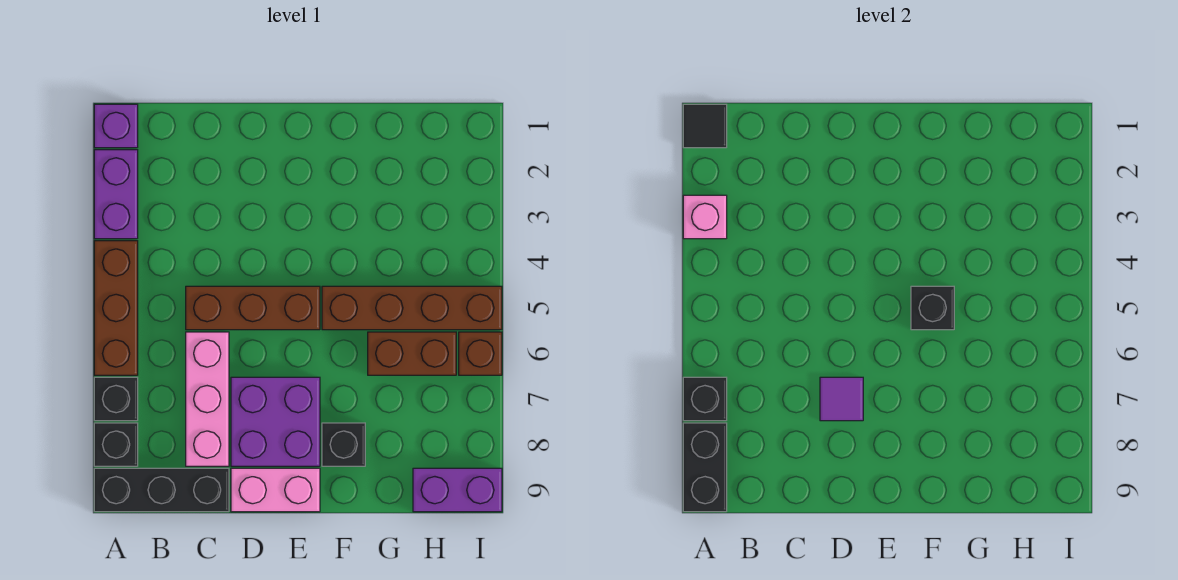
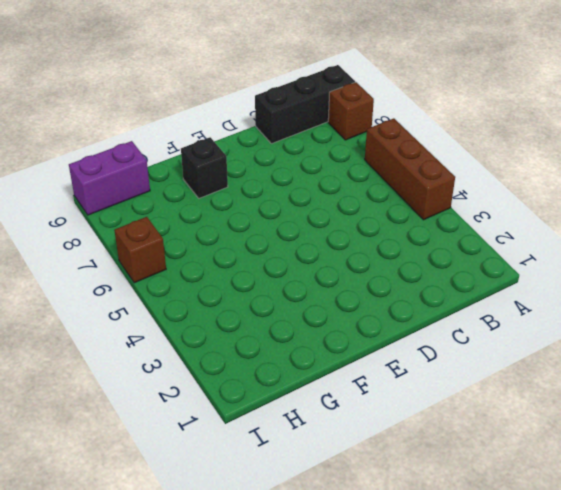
brown brick A8 level 1 -> black brick A8 level 1
none -> purple brick A1 level 1
none -> purple brick A2:A3 level 1
none -> black brick A7 level 1

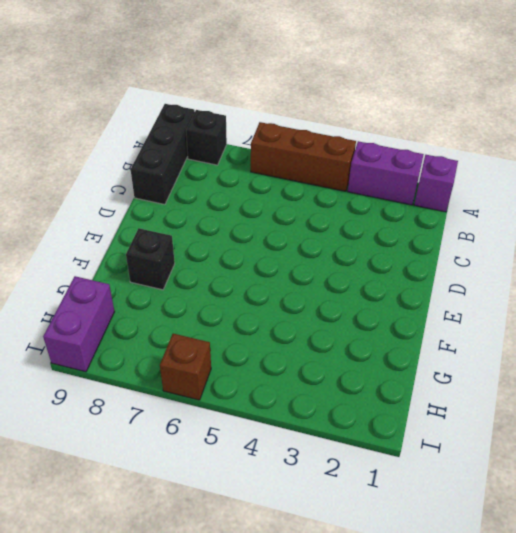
none -> black brick A7 level 1
none -> brown brick C5:E5 level 1
none -> pink brick C6:C8 level 1

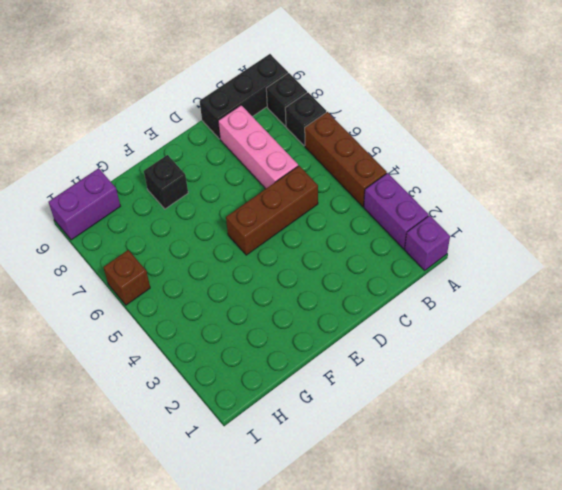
none -> purple brick D7:E8 level 1
none -> pink brick D9:E9 level 1
none -> brown brick F5:I5 level 1

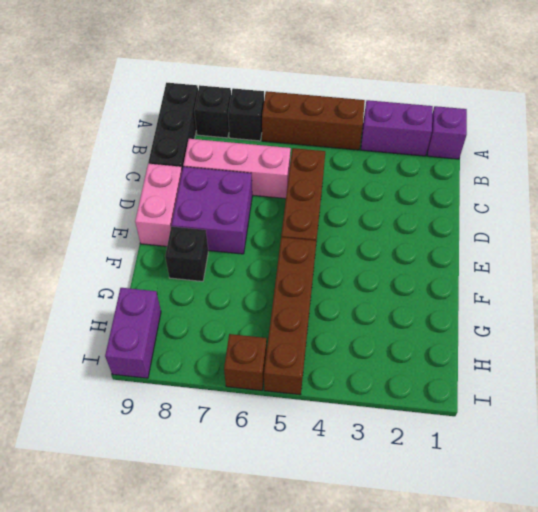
none -> brown brick G6:H6 level 1
none -> black tile A1 level 2
none -> pink brick A3 level 2

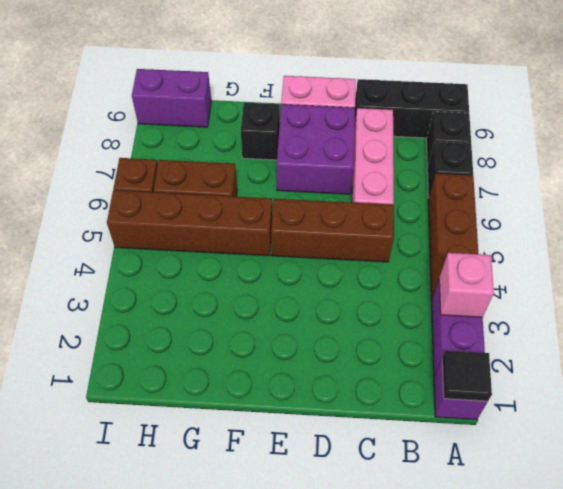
none -> black brick A7 level 2
none -> black brick A8:A9 level 2
none -> purple tile D7 level 2

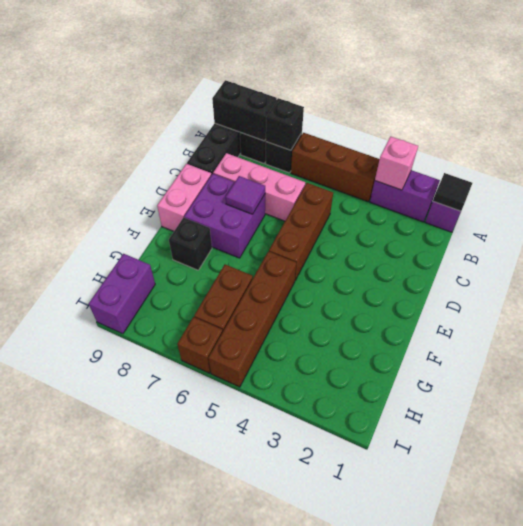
none -> black brick F5 level 2

